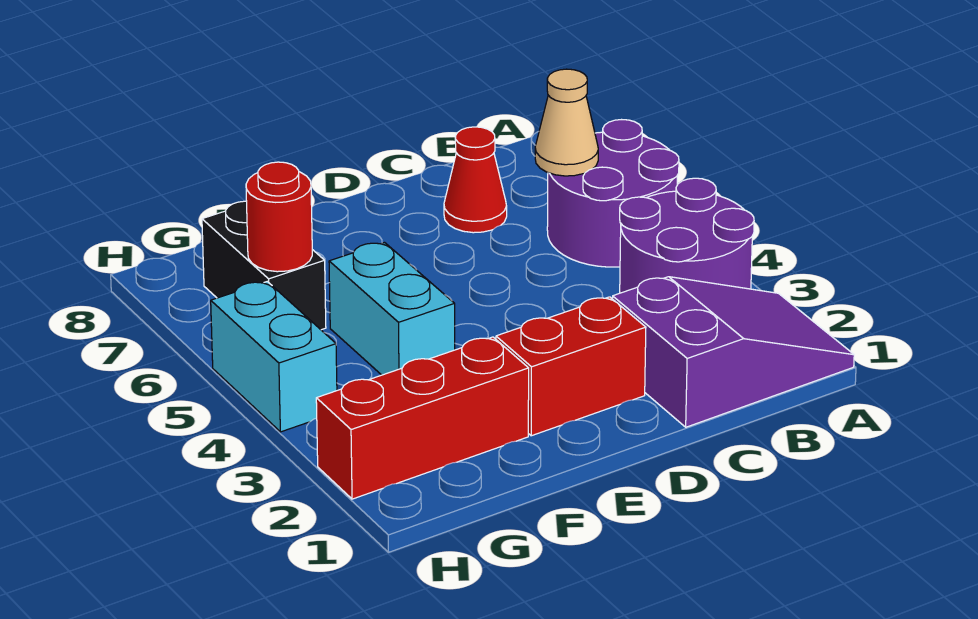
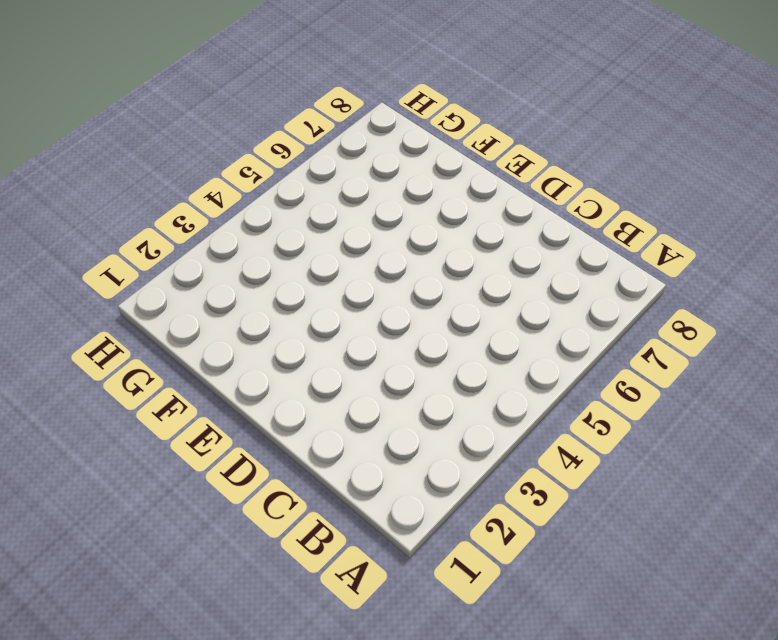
none -> purple slope A1:C2 level 1 top C
none -> purple round brick A3:B4 level 1

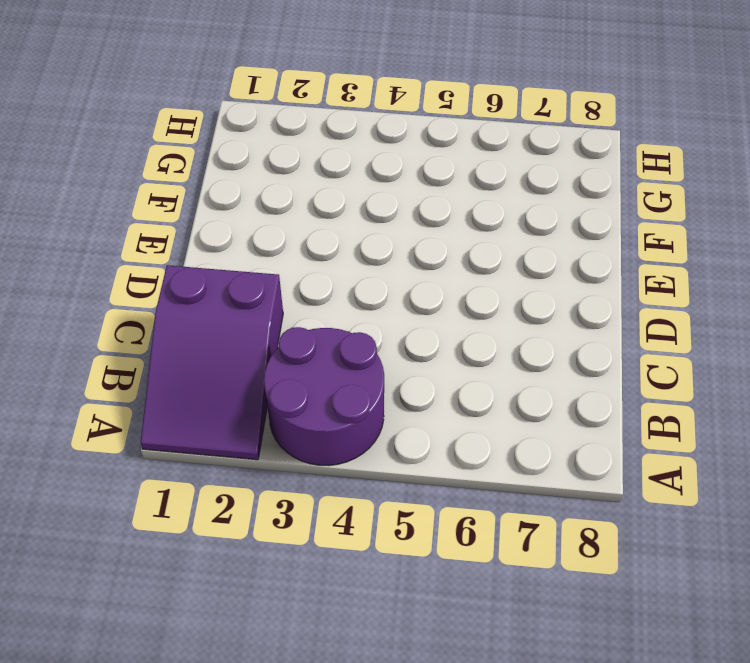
none -> purple round brick A5:B6 level 1
none -> red cone C7 level 1

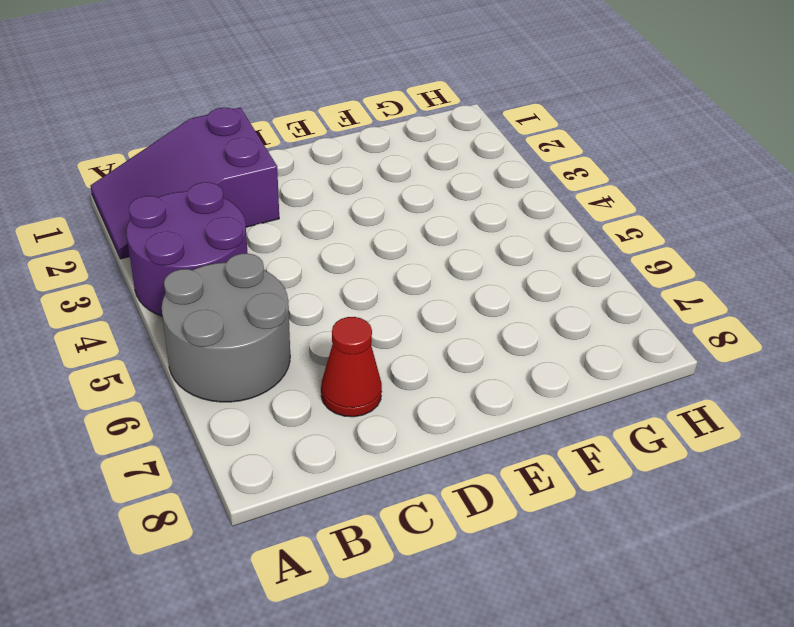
grey round brick A5:B6 level 1 -> purple round brick A5:B6 level 1
none -> red brick D2:E2 level 1
none -> red brick F2:H2 level 1

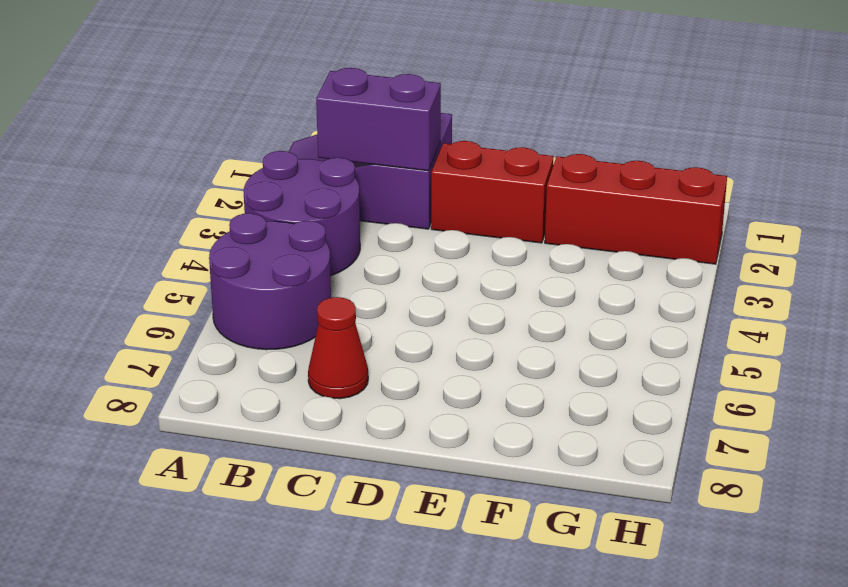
purple brick B2:C2 level 2 -> none
none -> cyan brick F4:F5 level 1
none -> black brick G6:G7 level 1

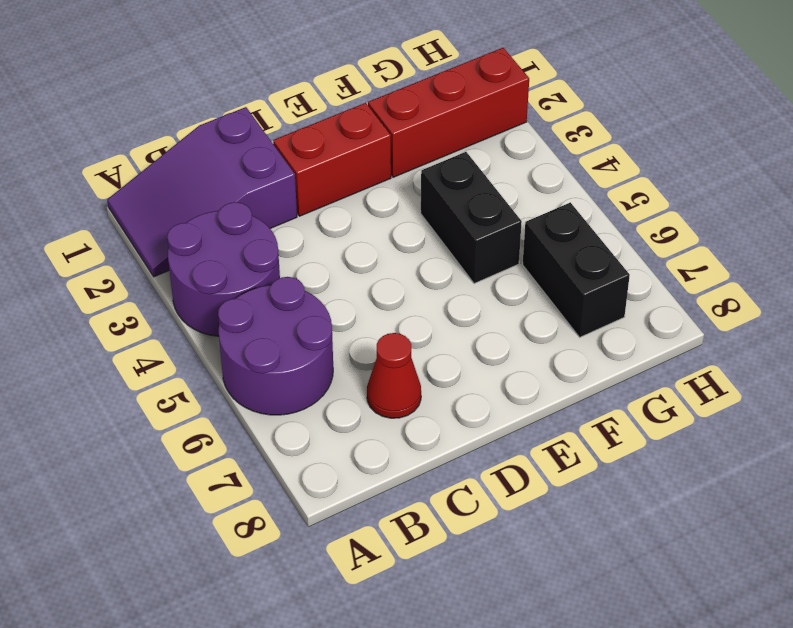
black brick F4:F5 level 1 -> cyan brick F4:F5 level 1
none -> cyan brick H4:H5 level 1
none -> tan cone B6 level 2

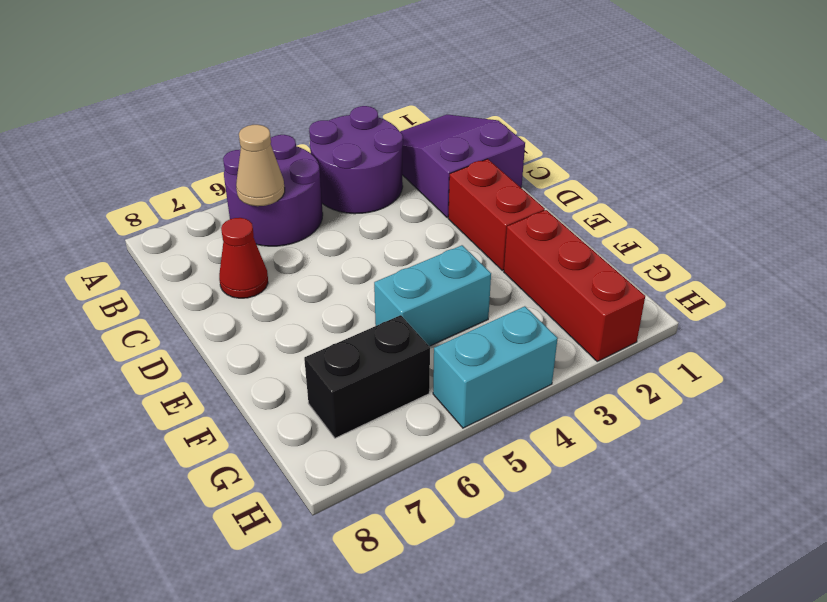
none -> red round brick G6 level 2

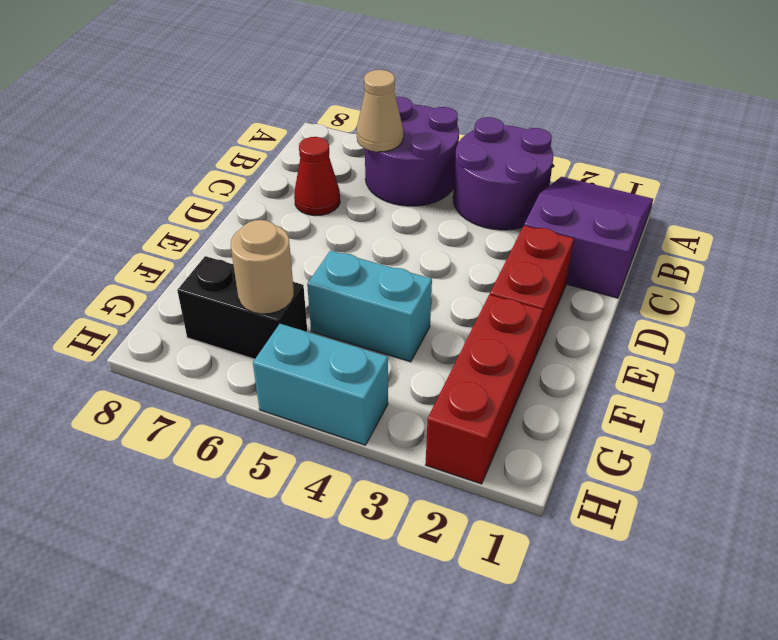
tan round brick G6 level 2 -> red round brick G6 level 2

